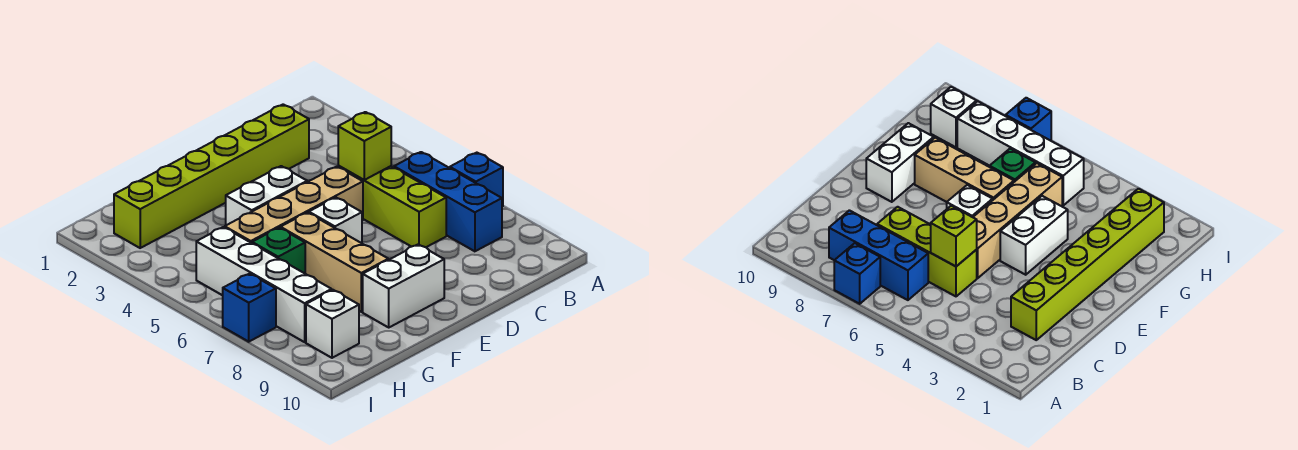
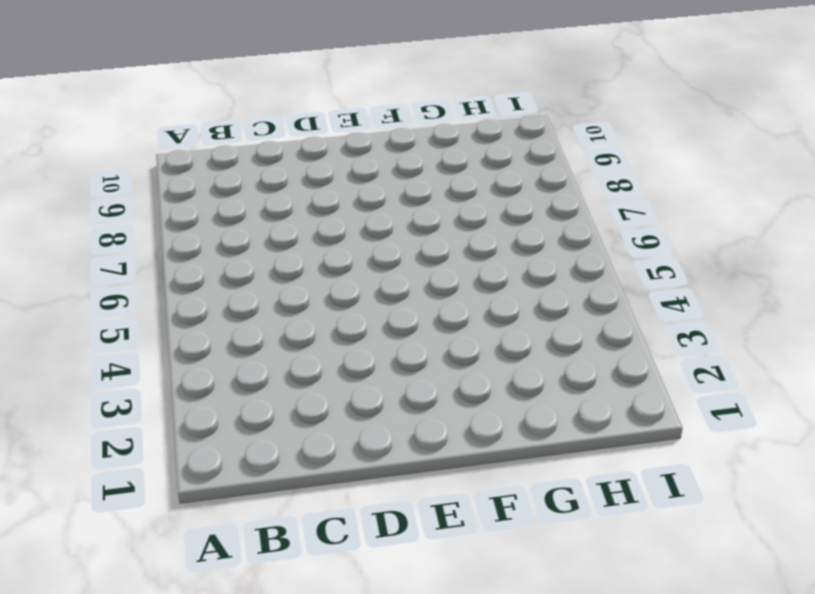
none -> blue brick A7 level 1
none -> blue brick B6:B8 level 1
none -> lime brick C2:H2 level 1

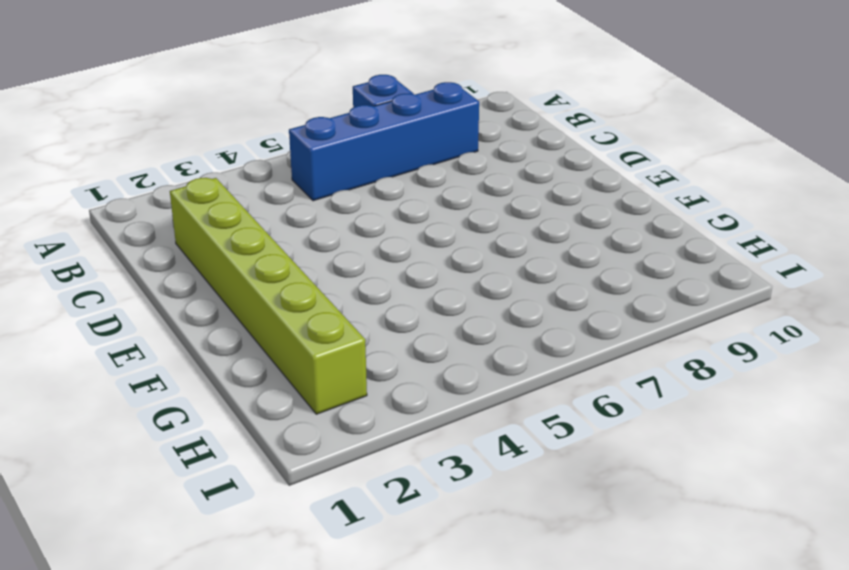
blue brick B5:B8 level 1 -> blue brick B6:B8 level 1
none -> lime brick C5:C7 level 1
none -> tan brick D5:G5 level 1
none -> white brick E4:F4 level 1

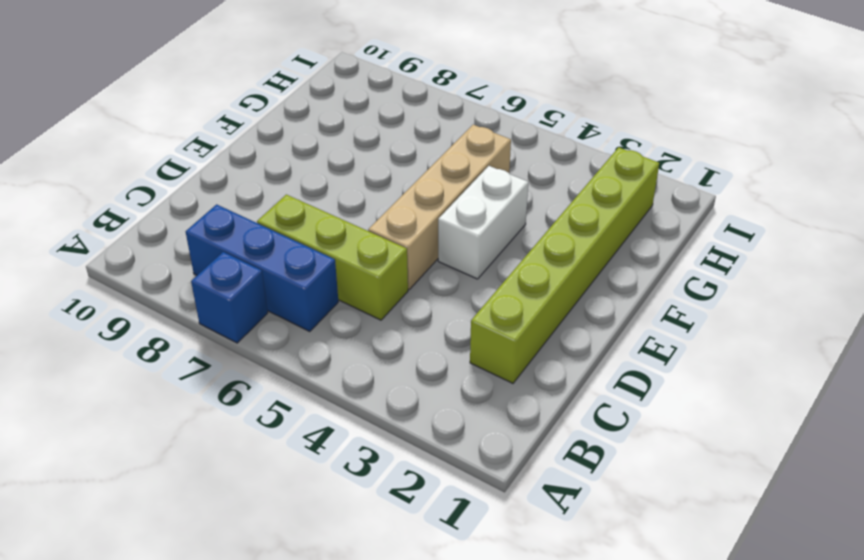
none -> white brick E6 level 1
none -> white brick E9:F9 level 1
none -> tan brick F6:F8 level 1

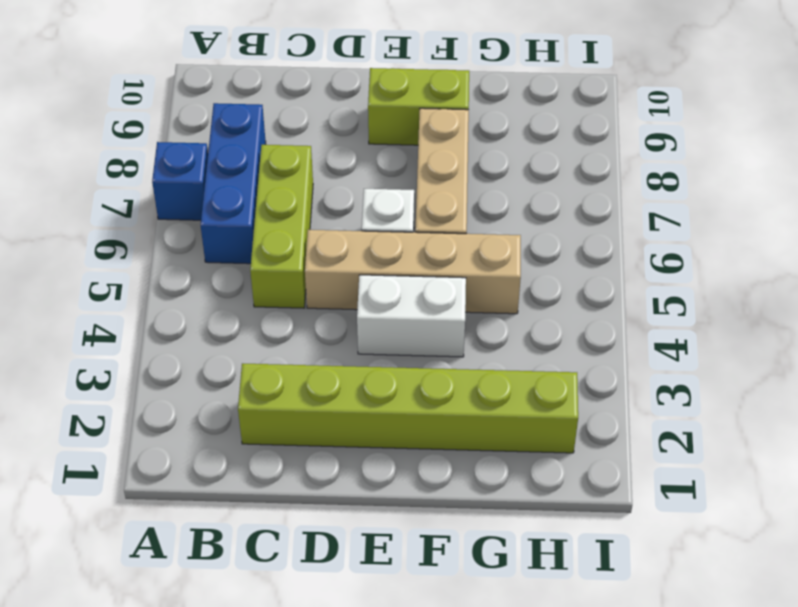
lime brick E9:F9 level 1 -> white brick E9:F9 level 1
none -> green brick G6 level 1
none -> white brick H5:H8 level 1
none -> white brick H9 level 1

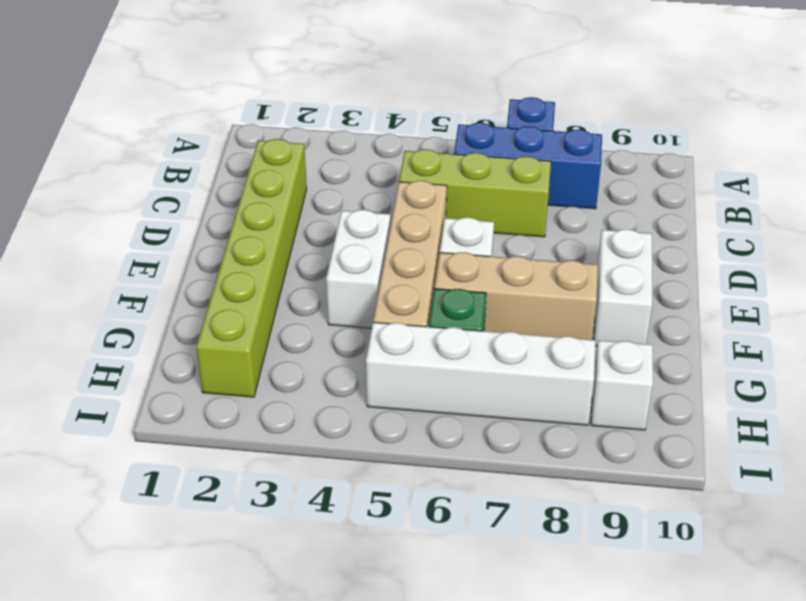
none -> blue brick I7 level 1
none -> lime brick C5 level 2

